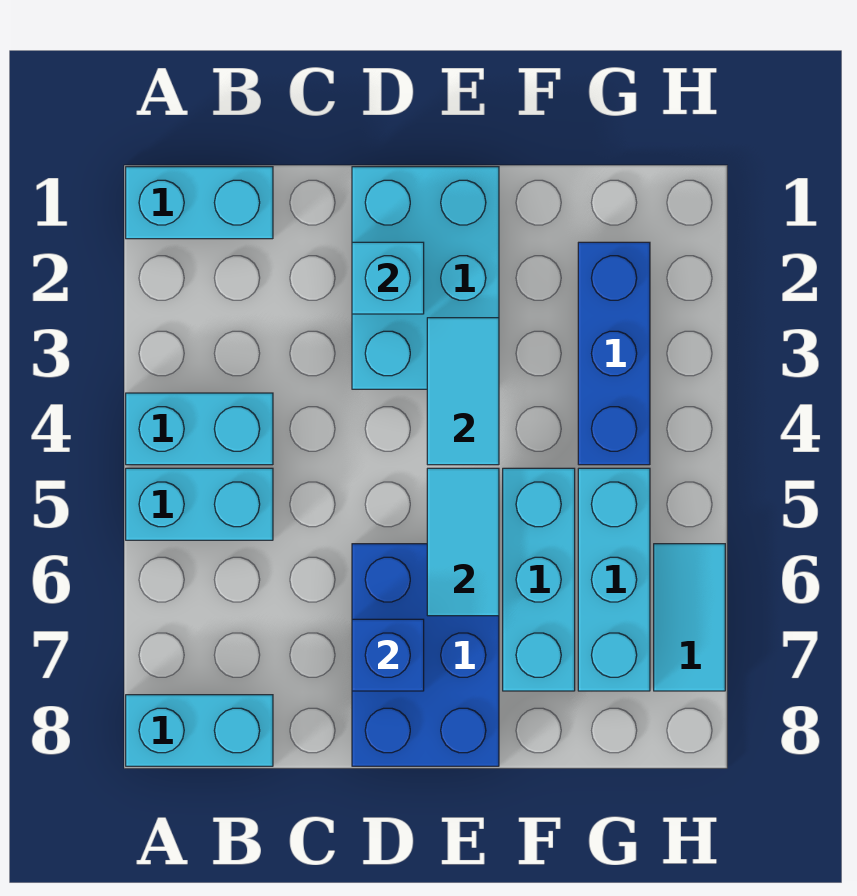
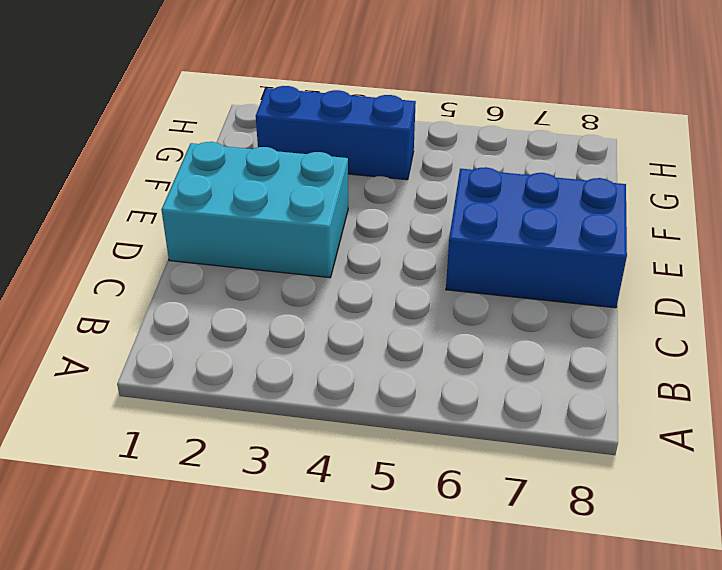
none -> cyan brick A1:B1 level 1
none -> cyan brick A4:B4 level 1
none -> cyan brick A5:B5 level 1

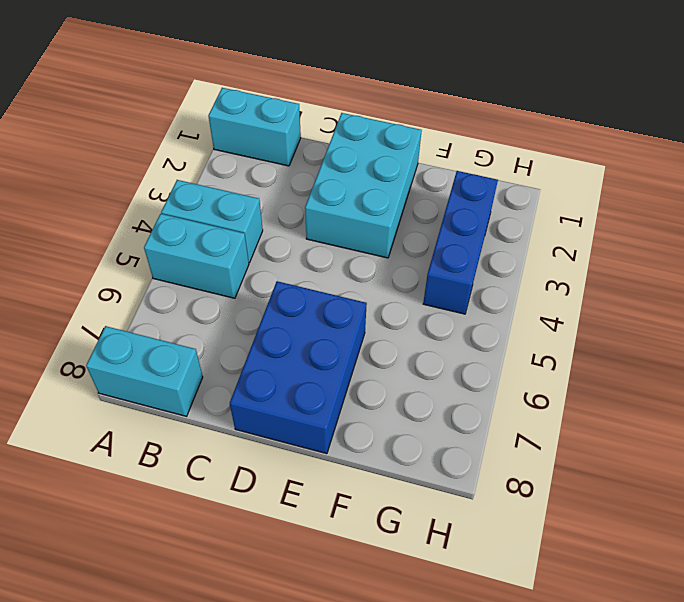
none -> cyan brick F5:F7 level 1
none -> cyan brick G5:G7 level 1
none -> cyan tile H6:H7 level 1

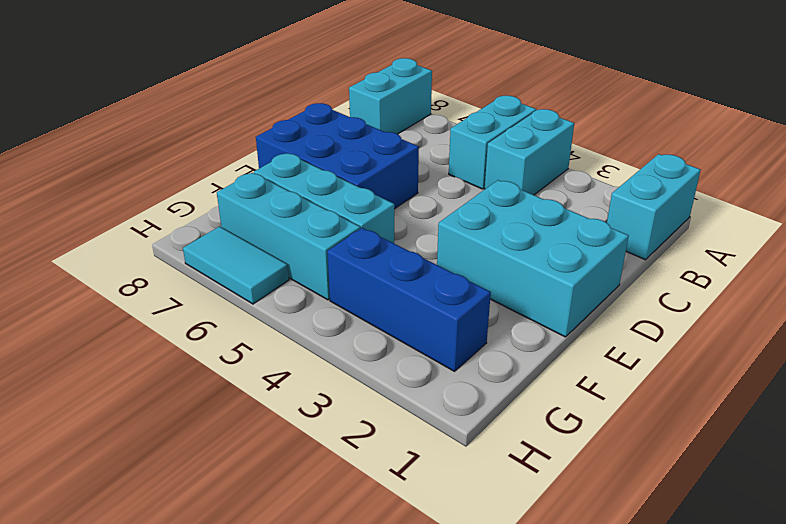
none -> cyan brick D2 level 2
none -> blue brick D7 level 2
none -> cyan tile E3:E4 level 2

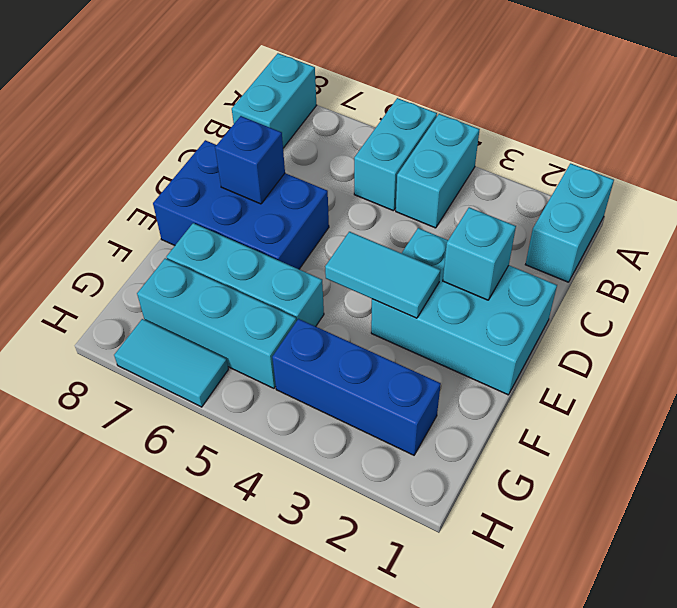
none -> cyan tile E5:E6 level 2

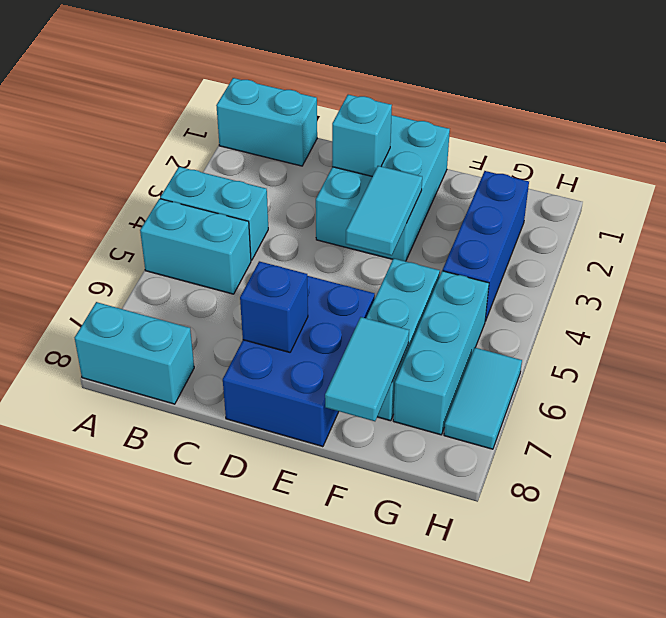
cyan tile F7:F8 level 2 -> cyan tile E5:E6 level 2

